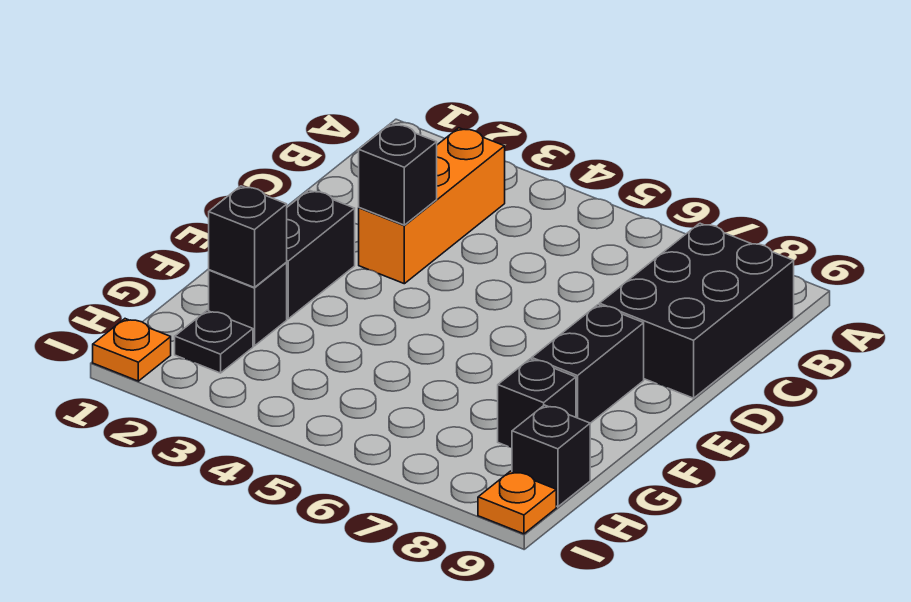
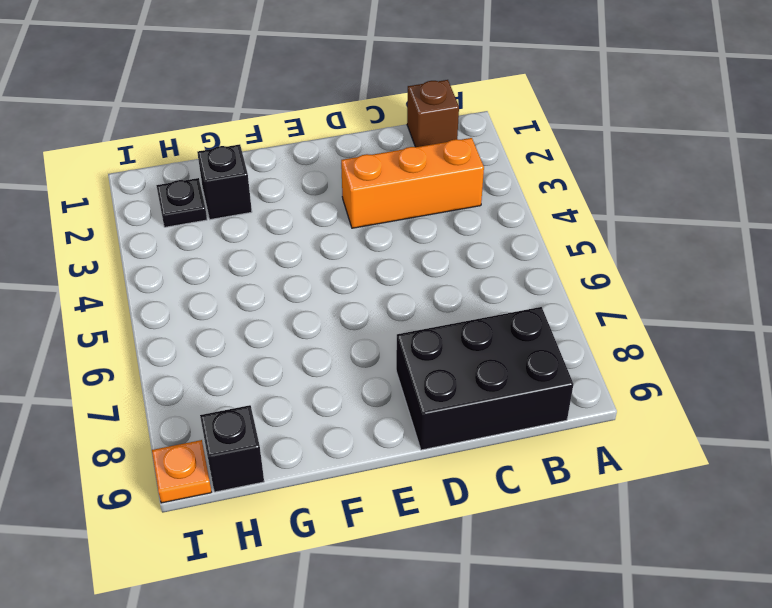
brown brick B1 level 1 -> none
none -> black brick E2:F2 level 1
none -> black brick E8:F8 level 1
none -> black brick G8 level 1

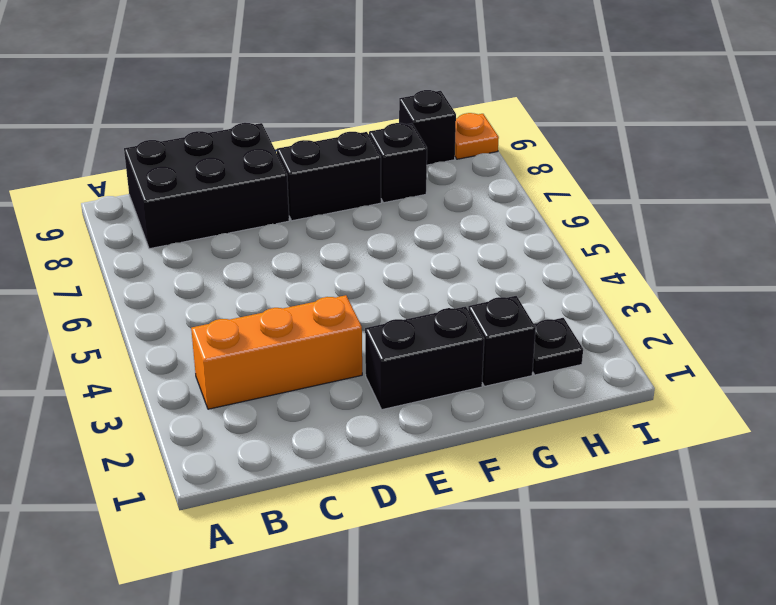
none -> orange plate I1 level 1
none -> black brick D3 level 2
none -> black brick G2 level 2

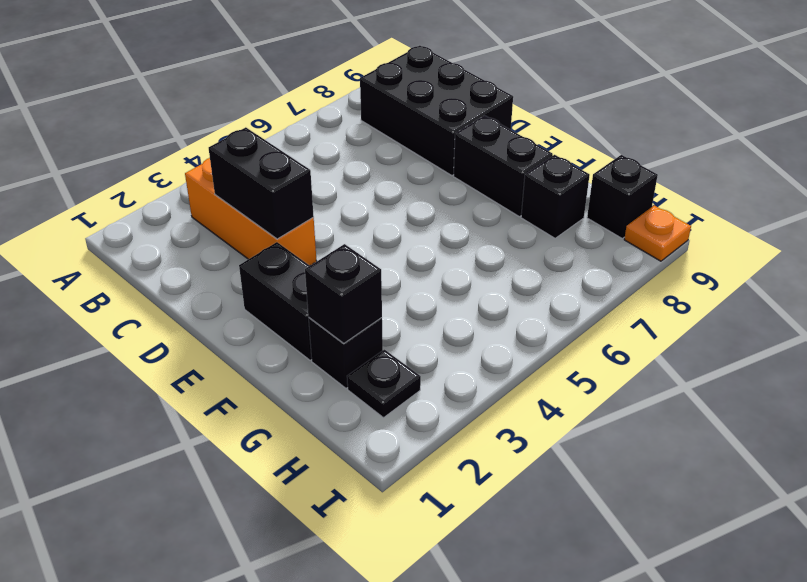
black brick C3:D3 level 2 -> black brick D3 level 2
none -> orange plate I1 level 1

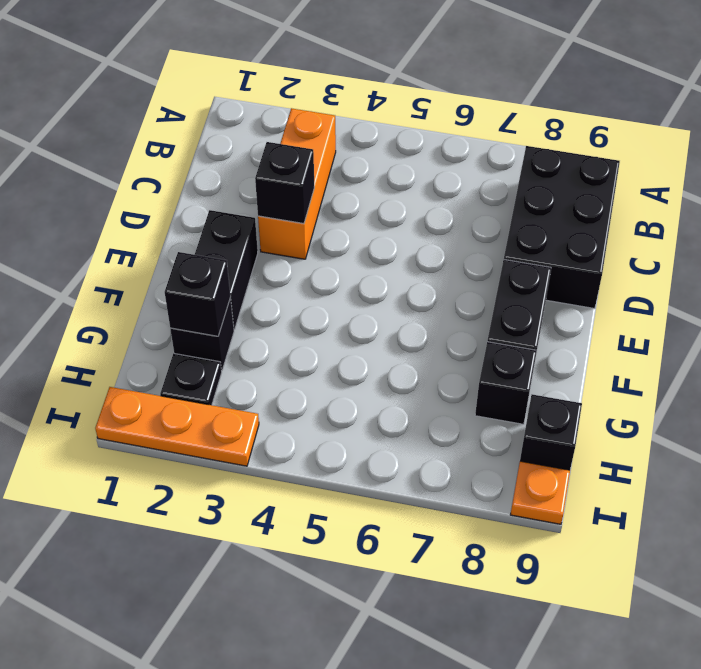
orange plate I1:I3 level 1 -> orange plate I1 level 1

